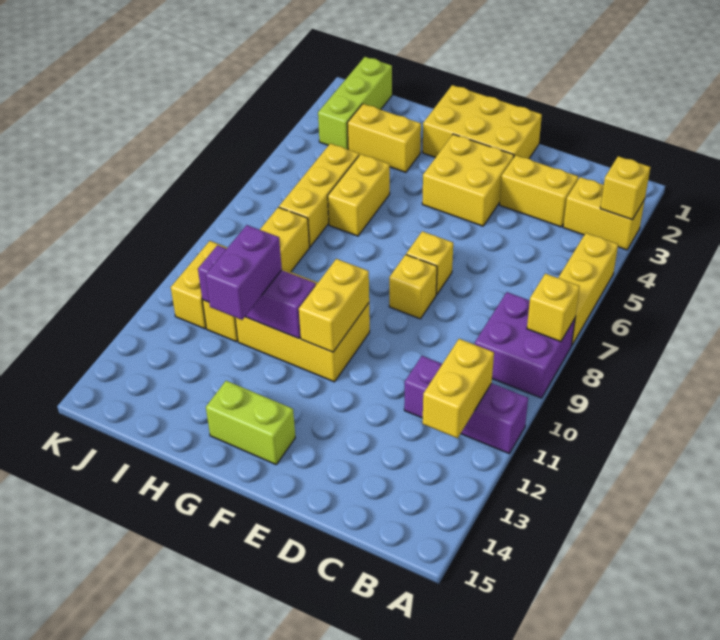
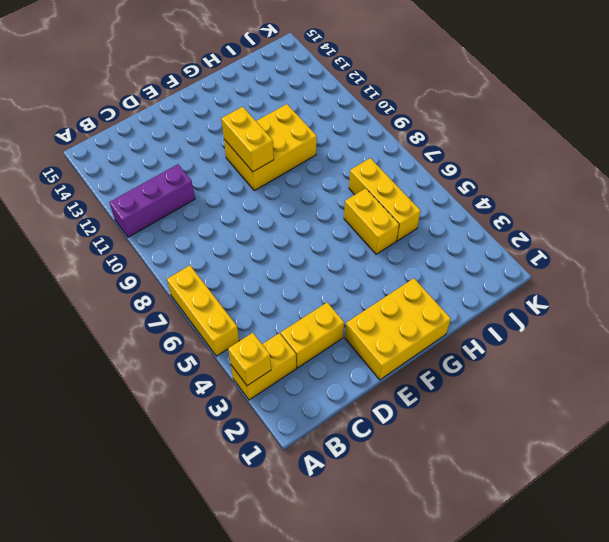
none -> purple brick A8:B9 level 1
none -> yellow brick E3:F4 level 1
none -> yellow brick E7 level 1

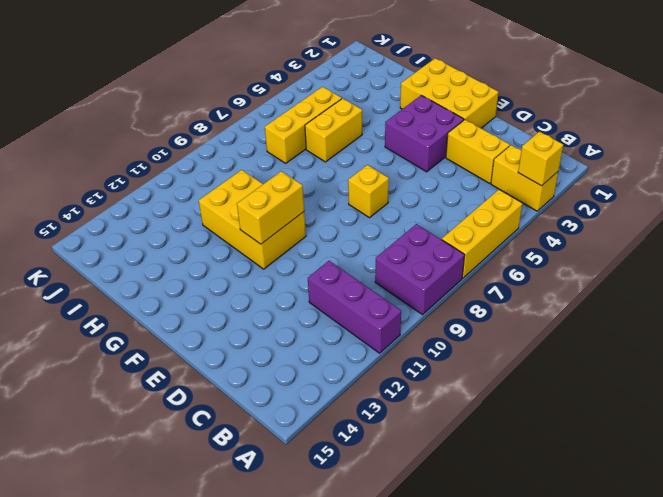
purple brick E3:F4 level 1 -> yellow brick E3:F4 level 1
none -> yellow brick E8 level 1
none -> lime brick F14:G14 level 1
none -> yellow brick H3:I3 level 1

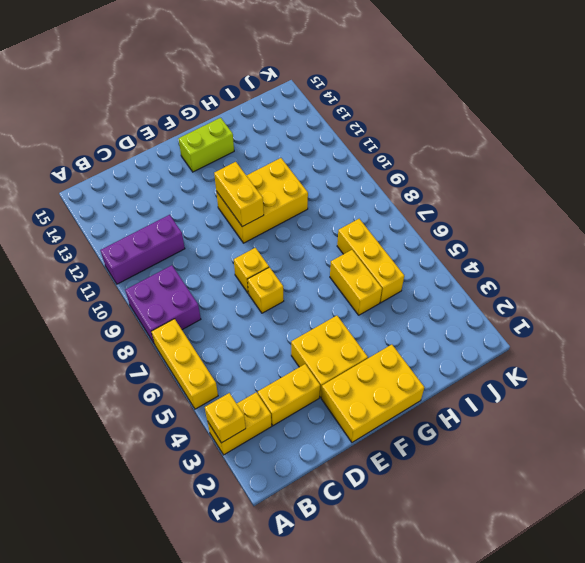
none -> yellow brick H3:I3 level 1
none -> yellow brick I8:I11 level 1
none -> lime brick J1:J3 level 1

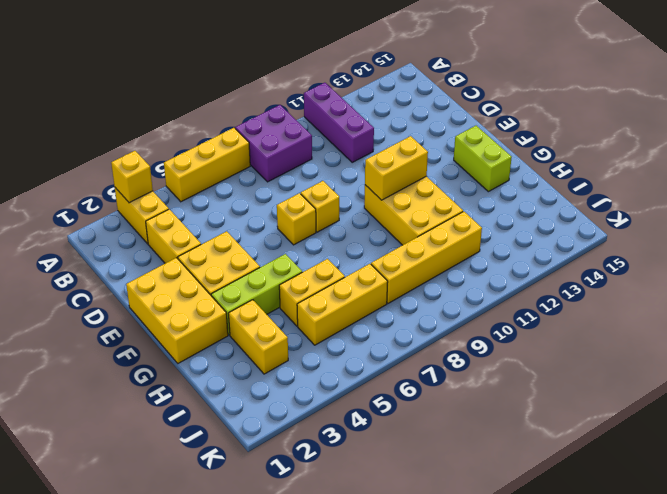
lime brick G3:G5 level 1 -> lime brick J1:J3 level 1
none -> yellow brick J10:J11 level 1
none -> yellow brick A8 level 2
none -> yellow brick B11:B12 level 2

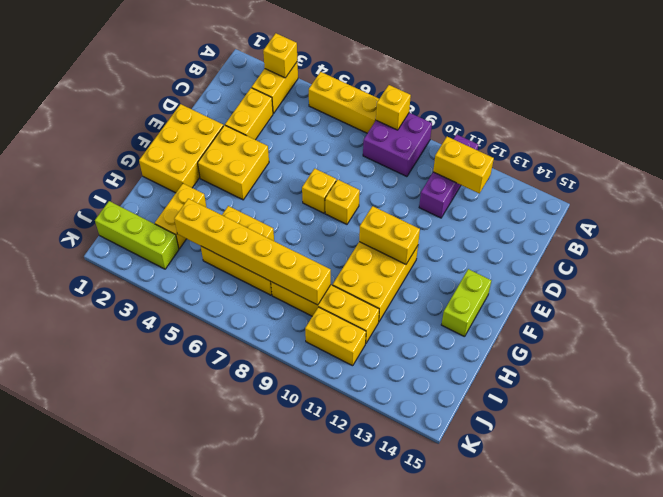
yellow brick I4:I9 level 2 -> none
none -> purple brick G11:I11 level 2
none -> purple brick H11:H12 level 3

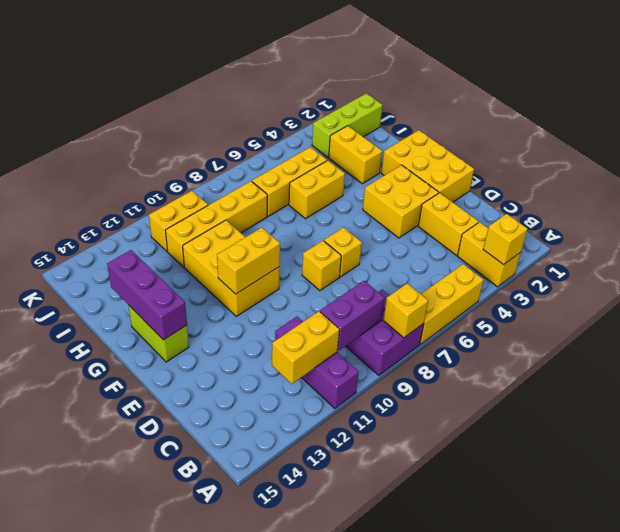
purple brick B9:B10 level 2 -> purple brick H11:H12 level 3
purple brick F14:H14 level 2 -> purple brick G11:I11 level 2

